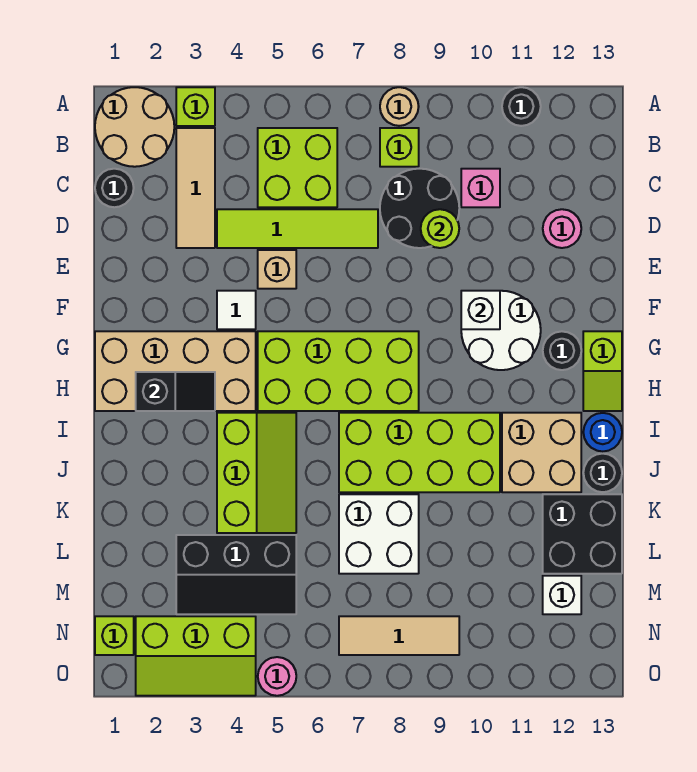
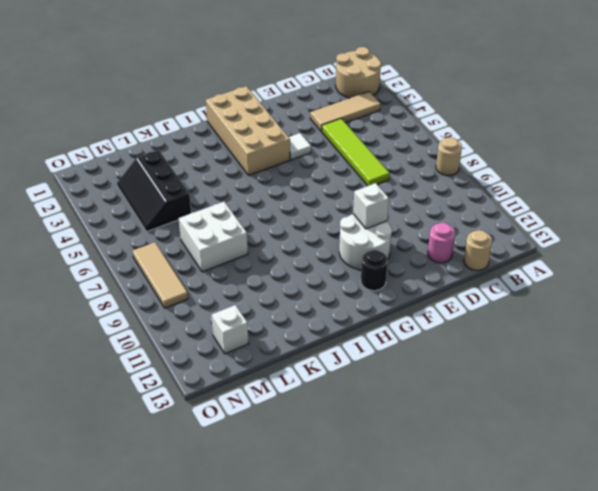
tan round brick C13 level 1 -> none
none -> lime brick A3 level 1
none -> black round brick A11 level 1
none -> lime brick B5:C6 level 1
none -> lime brick B8 level 1

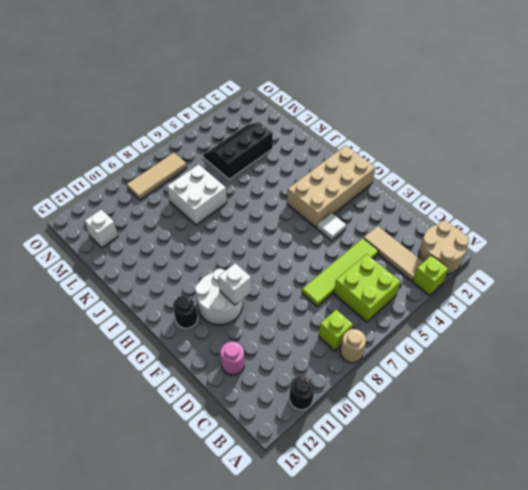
none -> black round brick C1 level 1
none -> black round brick C8:D9 level 1
none -> pink brick C10 level 1
none -> tan brick E5 level 1

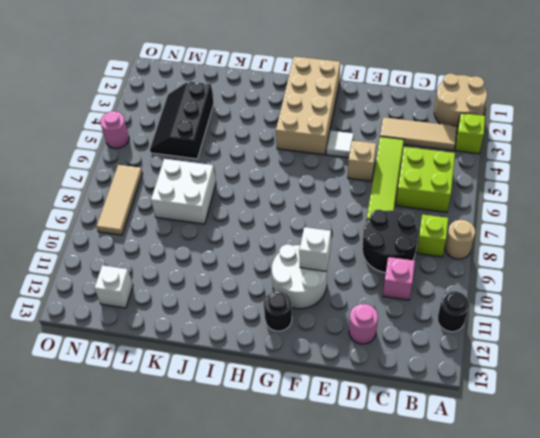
none -> black round brick C1 level 1
none -> lime brick G5:H8 level 1
none -> lime slope G13:H13 level 1 top G
none -> lime slope I4:K5 level 1 top 4

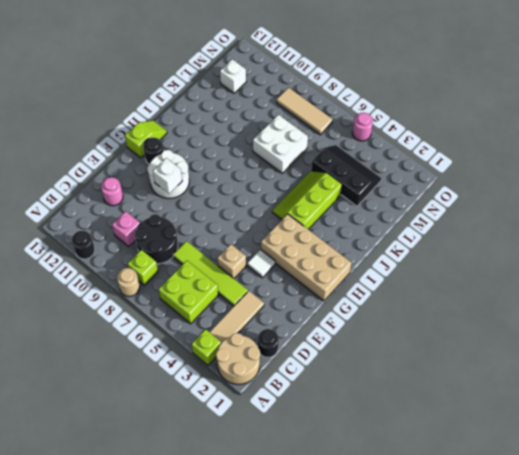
none -> lime brick G5:H8 level 1
none -> lime brick I7:J10 level 1
none -> tan brick I11:J12 level 1
none -> blue round brick I13 level 1

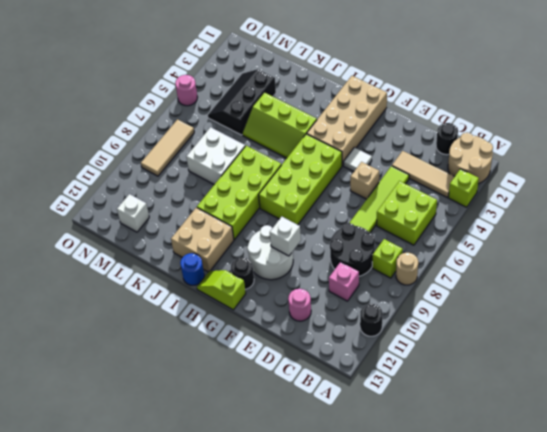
none -> black round brick J13 level 1
none -> black brick K12:L13 level 1
none -> lime brick N1 level 1
none -> lime slope N2:O4 level 1 top N

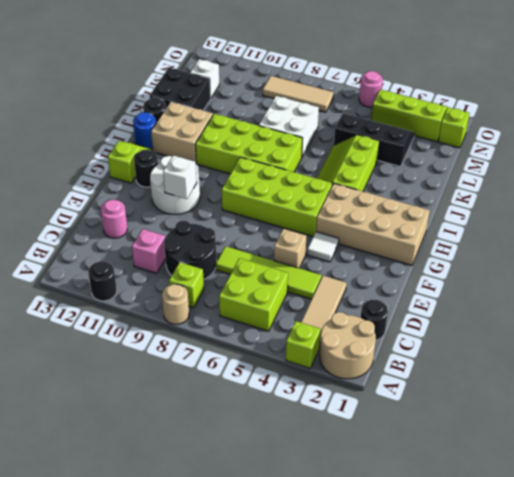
none -> lime round brick D9 level 2
none -> black slope H2:H3 level 2 top 2

